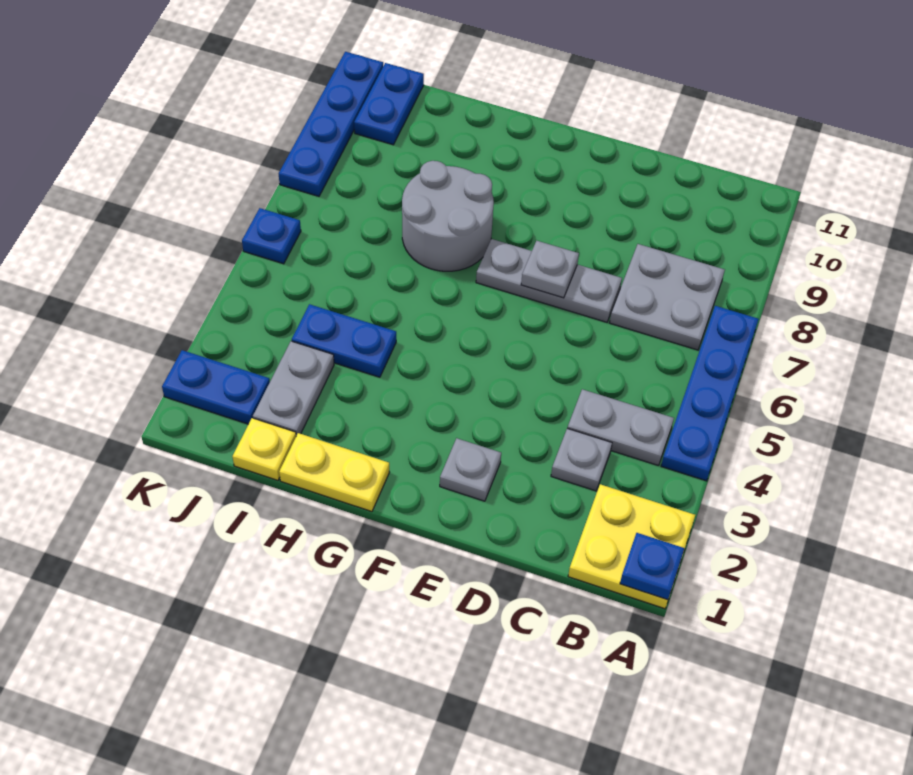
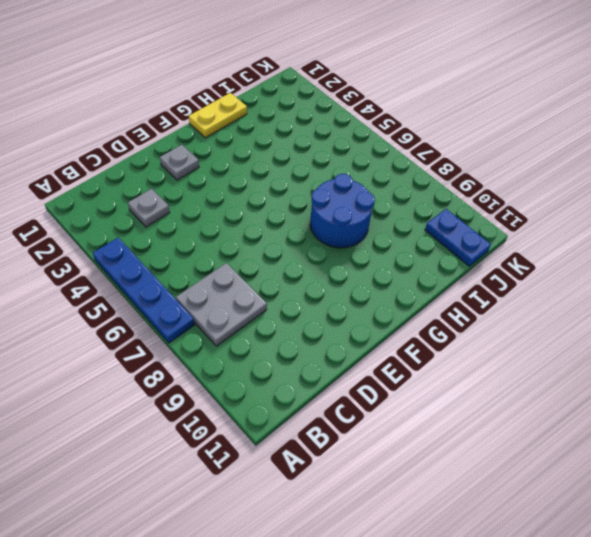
blue round brick G7:H8 level 1 -> grey round brick G7:H8 level 1
none -> yellow plate A1:B2 level 1
none -> grey plate B4:C4 level 1
none -> grey plate D7:F7 level 1

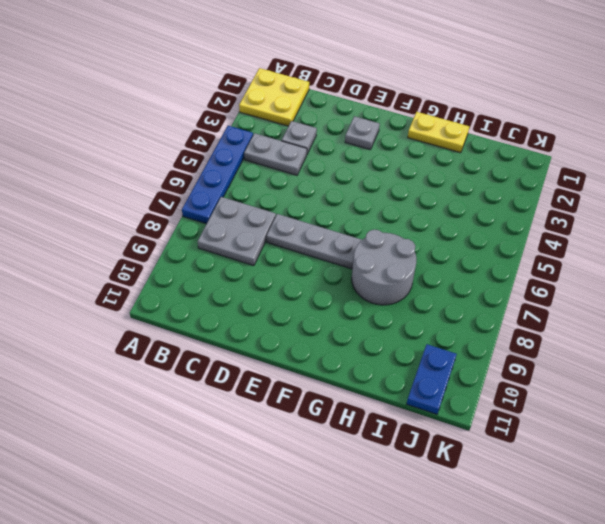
none -> blue plate H4:I4 level 1
none -> yellow plate I1 level 1
none -> grey plate I2:I3 level 1

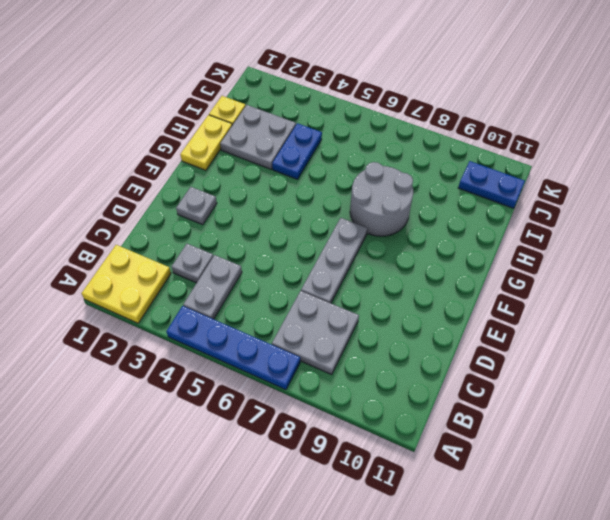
grey plate H2:I3 level 1 -> grey plate I2:I3 level 1
none -> blue plate J2:K2 level 1
none -> blue plate K6 level 1
none -> blue plate K8:K11 level 1

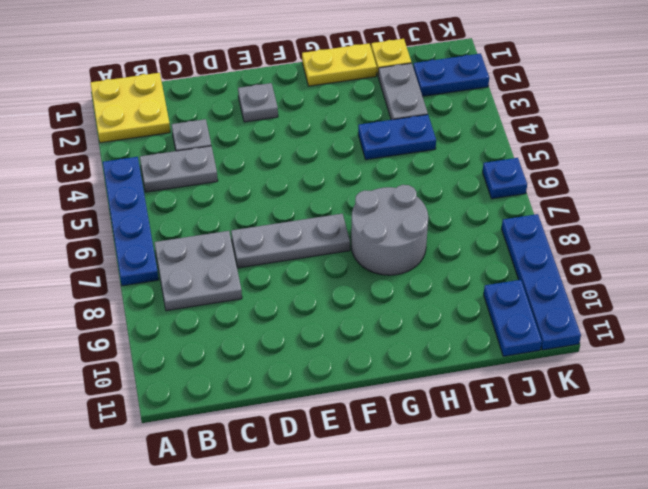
none -> blue plate A1 level 2
none -> grey plate E7 level 2

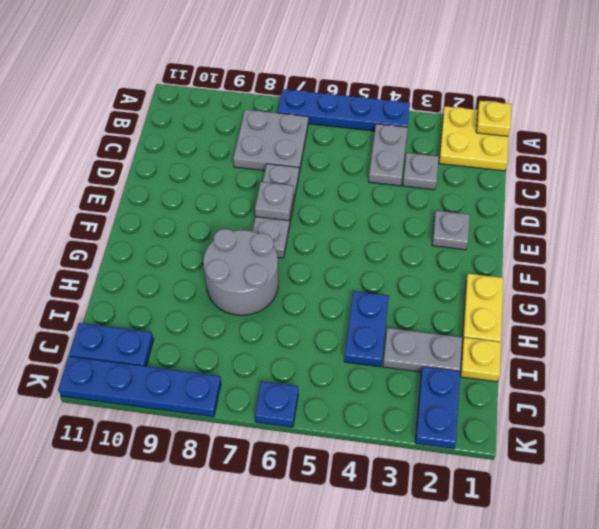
yellow plate A1 level 2 -> blue plate A1 level 2

